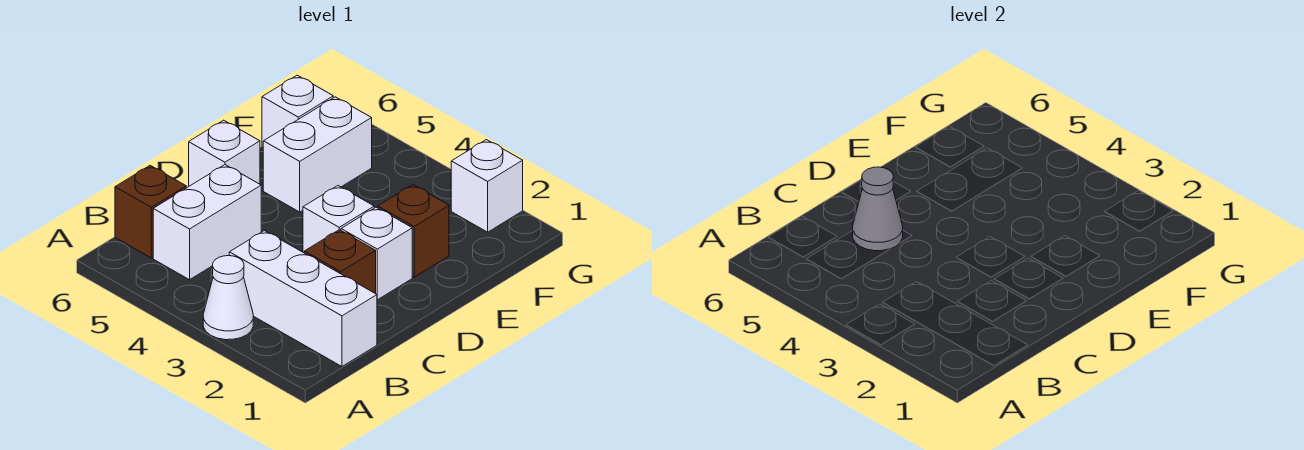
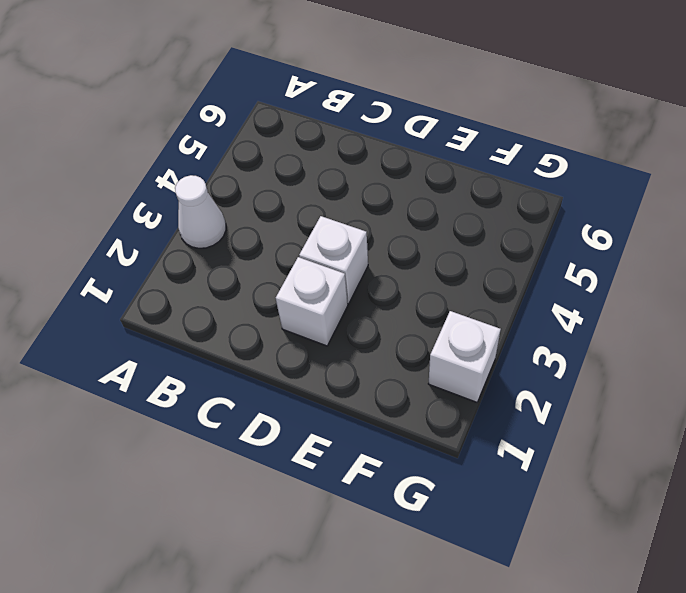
none -> white brick B1:B3 level 1
none -> white brick B5:C5 level 1
none -> brown brick B6 level 1

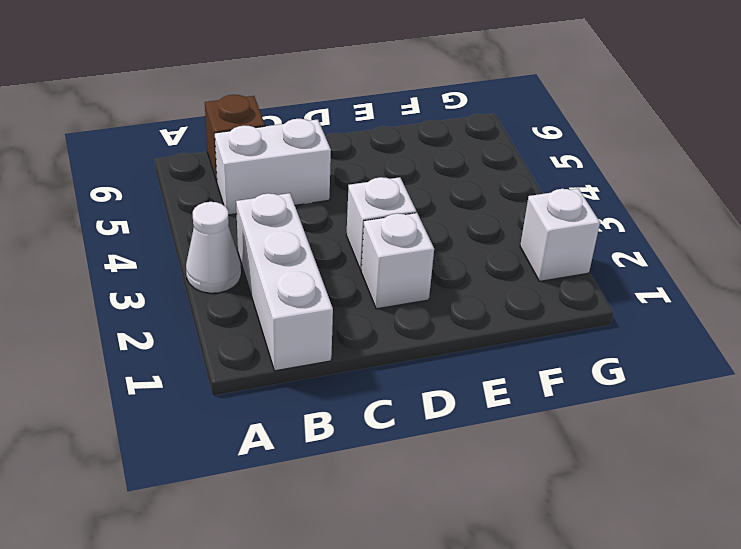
none -> brown brick C2 level 1
none -> white brick D6 level 1
none -> brown brick E2 level 1

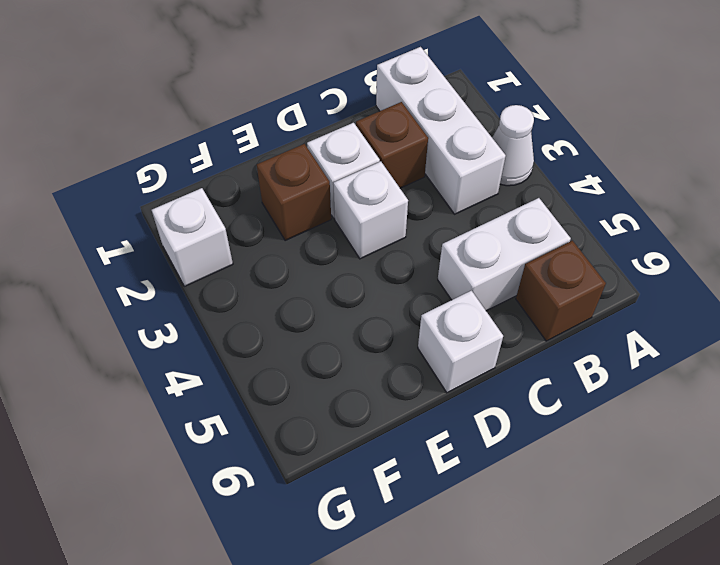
none -> white brick E5:F5 level 1
none -> white brick F6 level 1
none -> grey cone C5 level 2

